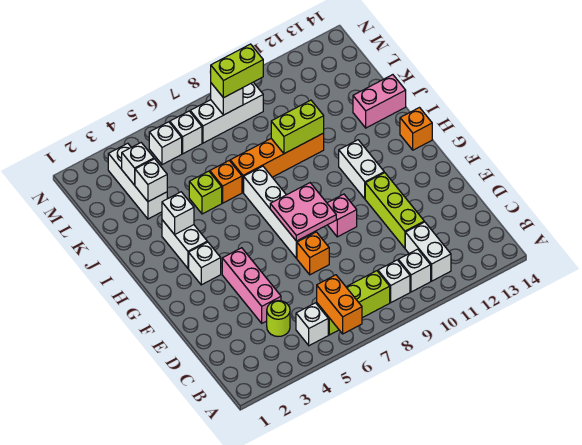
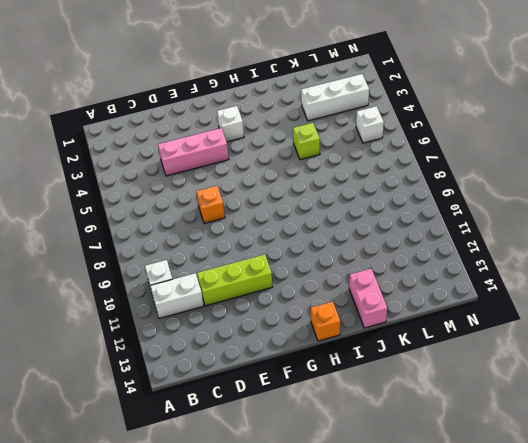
none -> white brick B5 level 1
none -> lime brick B6:B8 level 1
none -> white brick B9 level 1
none -> lime round brick C4 level 1

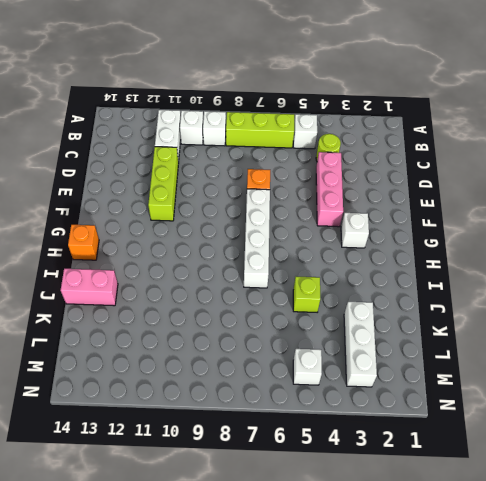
none -> pink brick F9 level 1
none -> white brick G11:H11 level 1
none -> white brick H3:I3 level 1
none -> orange brick J6 level 1

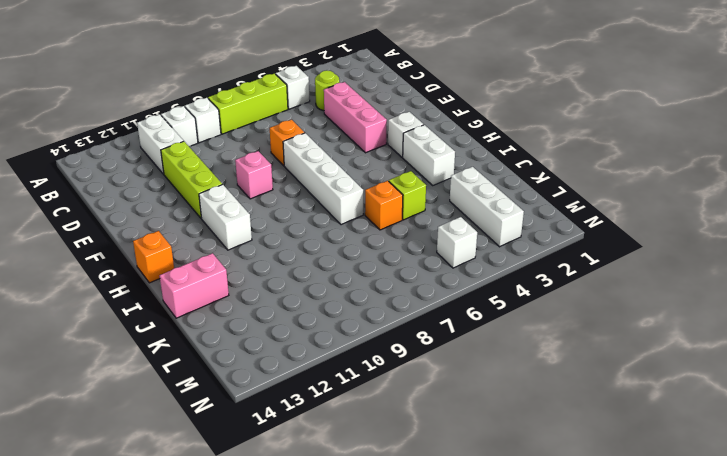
none -> orange brick J7:J10 level 1
none -> white brick M6 level 1
none -> white brick M7:M9 level 1
none -> orange brick A6:B6 level 2

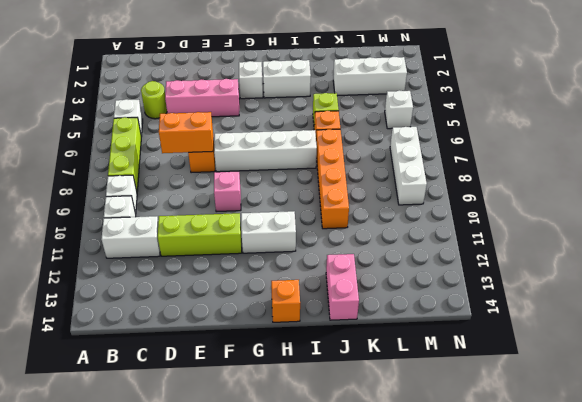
orange brick D7:E7 level 2 -> orange brick A6:B6 level 2
none -> white brick M6 level 1
none -> pink plate F7:G8 level 2
none -> white brick I3 level 2
none -> lime brick J9:J10 level 2

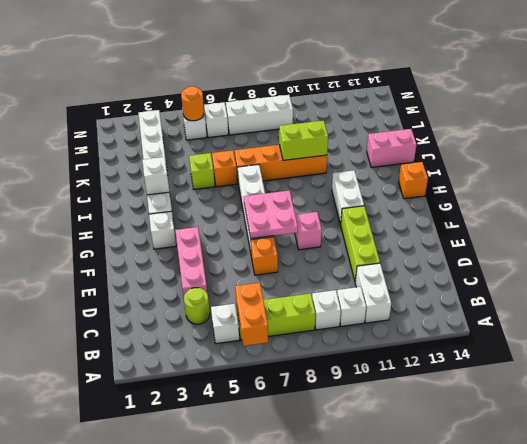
orange round brick M5 level 2 -> none
none -> white brick K3 level 2
none -> white brick L3 level 2
none -> white brick M8 level 2
none -> lime brick M8:M9 level 3

